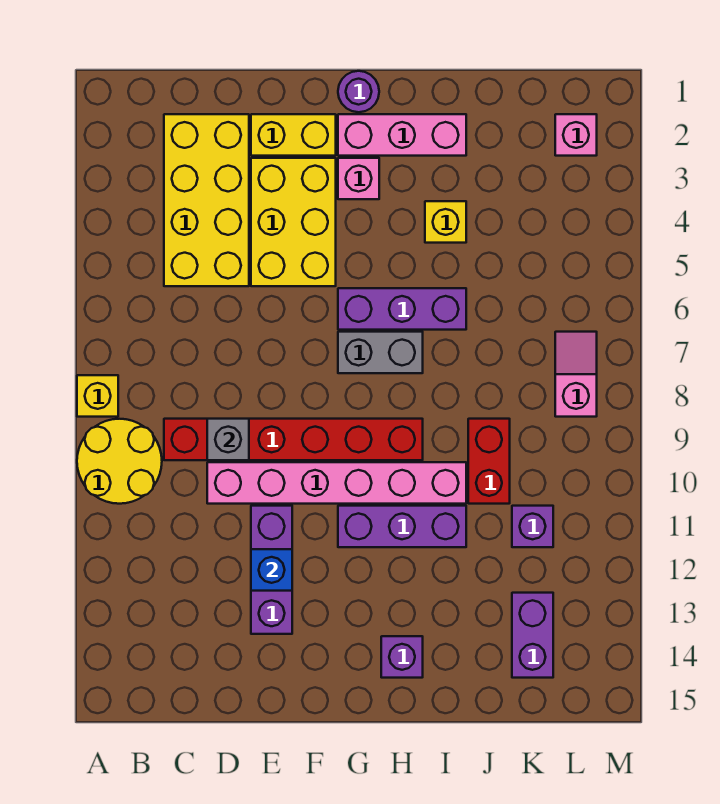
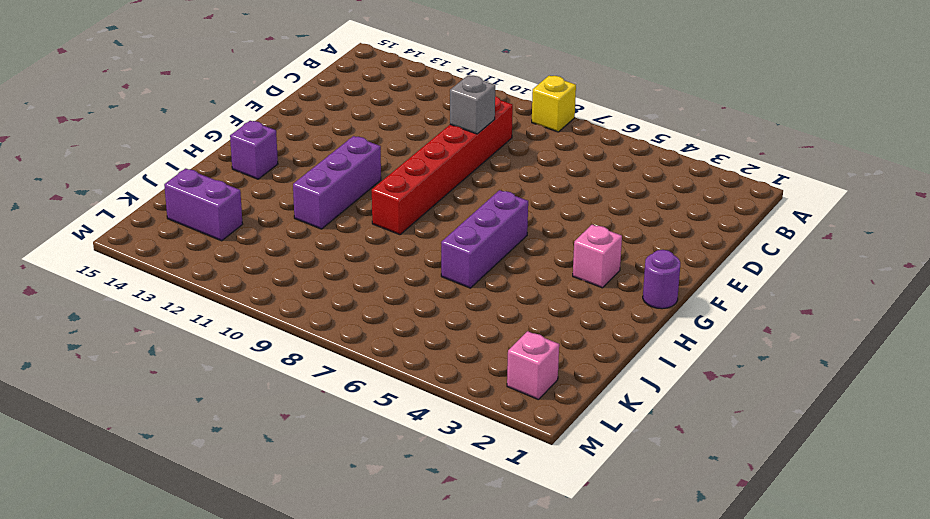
none -> yellow round brick A9:B10 level 1
none -> yellow brick C2:D5 level 1
none -> pink brick D10:I10 level 1

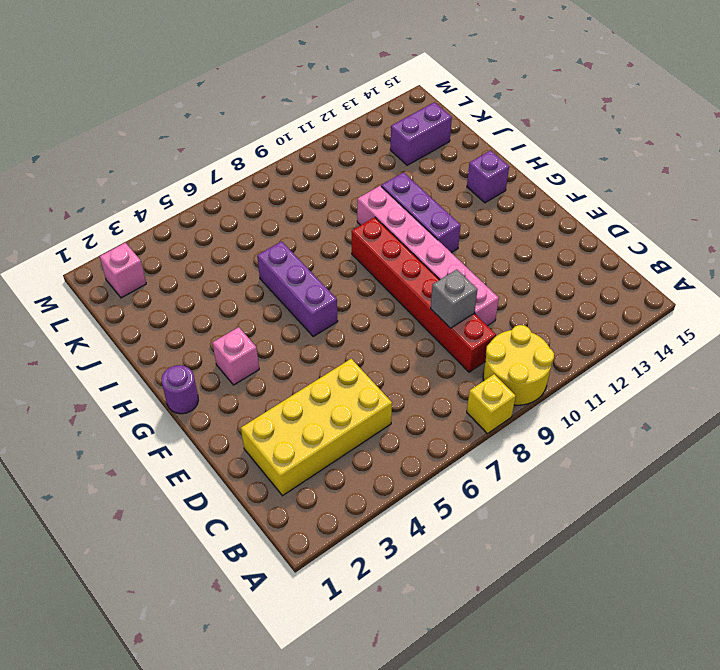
none -> yellow brick E2:F2 level 1
none -> yellow brick E3:F5 level 1
none -> purple brick E11:E13 level 1

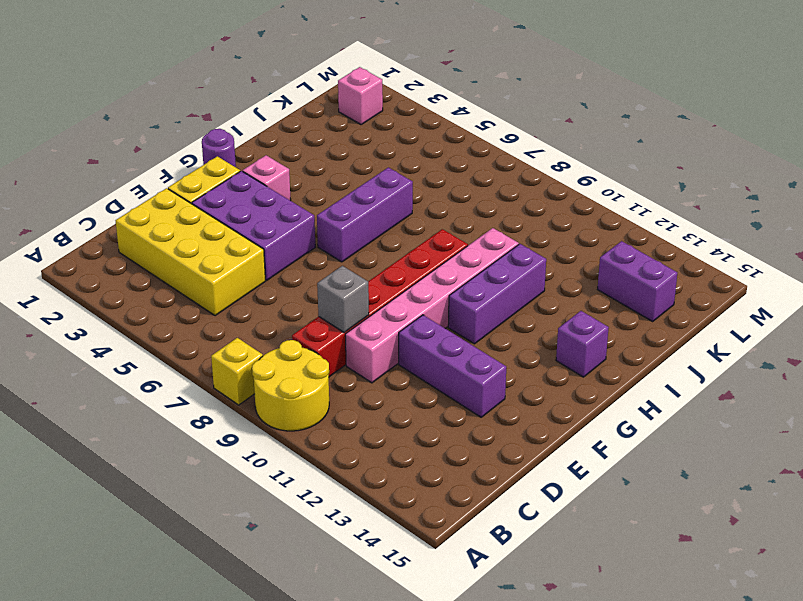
purple brick E3:F5 level 1 -> yellow brick E3:F5 level 1
none -> pink brick G2:I2 level 1
none -> grey brick G7:H7 level 1
none -> yellow brick I4 level 1

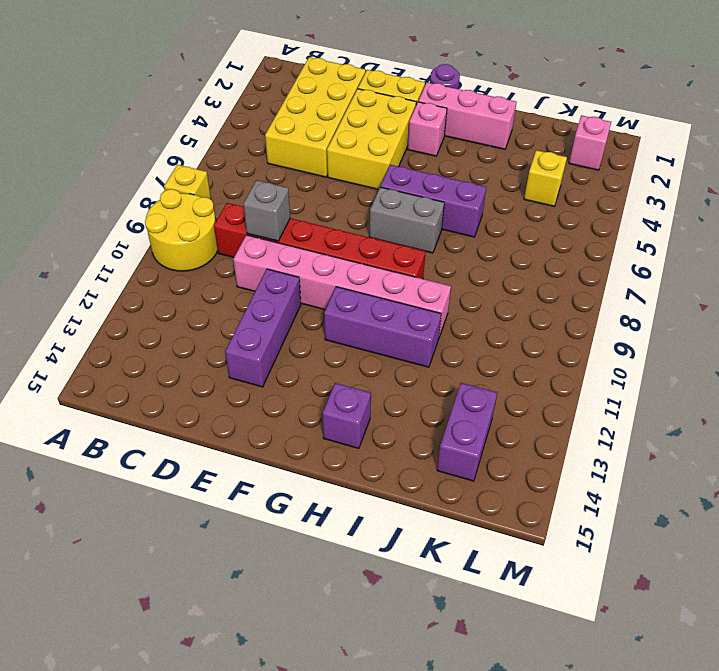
yellow brick K4 level 1 -> yellow brick I4 level 1
none -> red brick J9:J10 level 1
none -> purple brick K11 level 1
none -> pink slope L7:L8 level 1 top 8

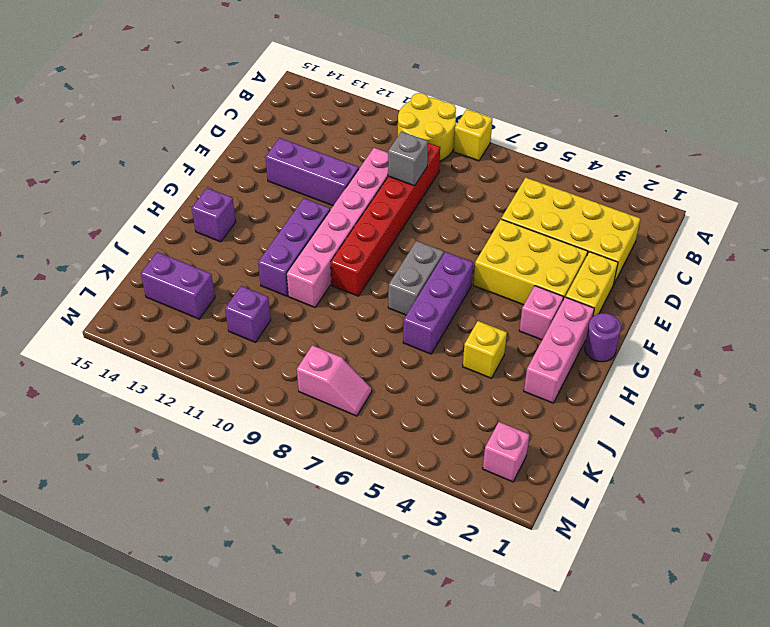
none -> red brick J9:J10 level 1
none -> blue brick E12 level 2

